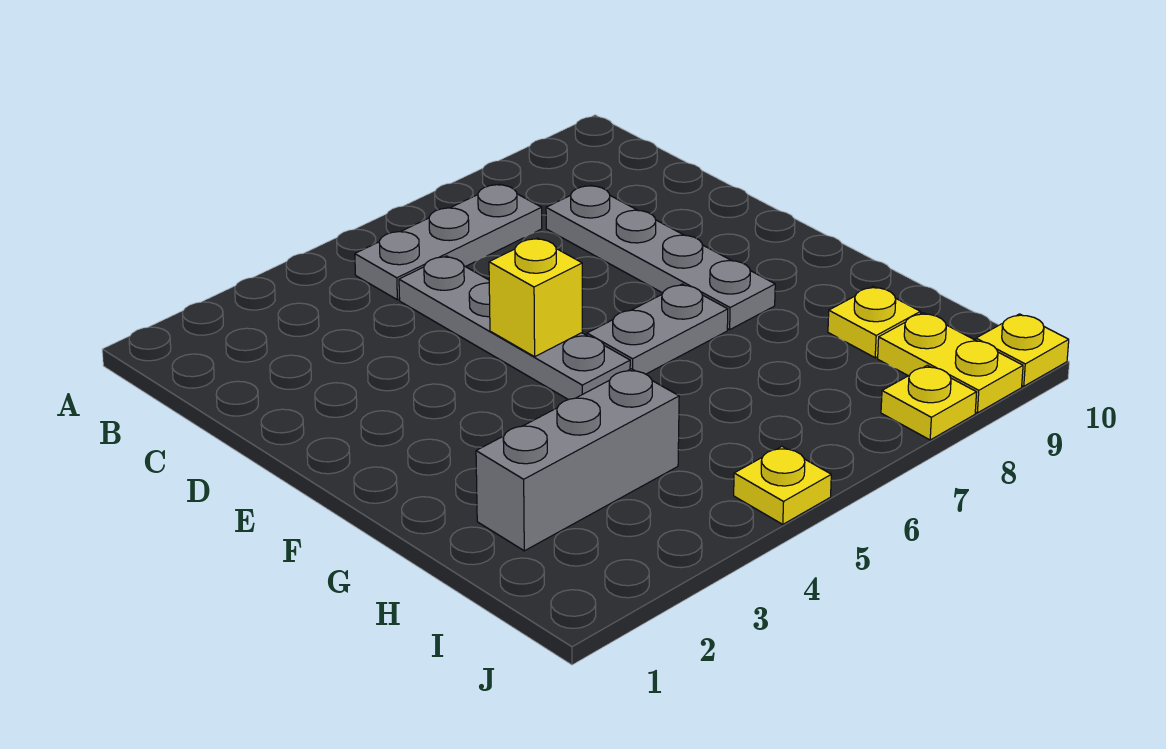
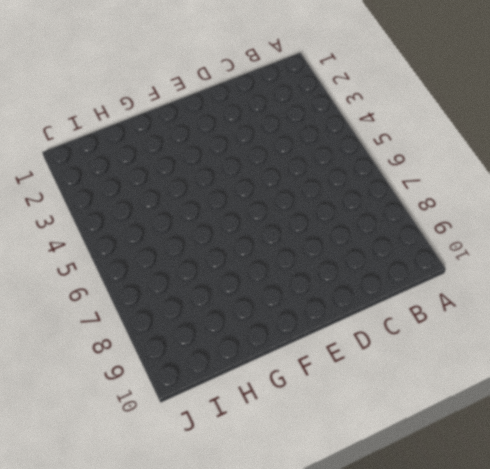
none -> grey plate B5:B7 level 1
none -> grey plate C5:F5 level 1

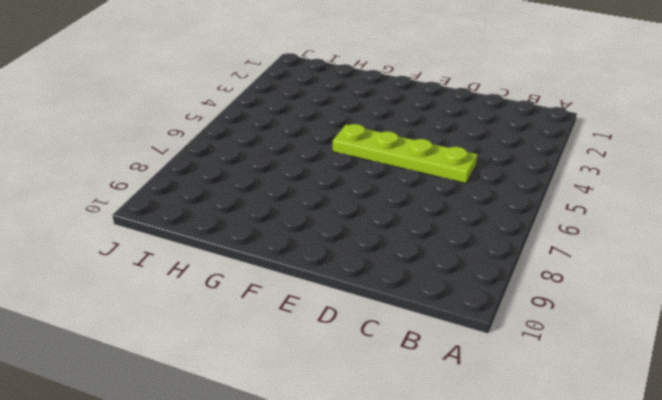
lime plate C5:F5 level 1 -> grey plate C5:F5 level 1
none -> grey plate B5:B7 level 1
none -> grey plate C8:F8 level 1

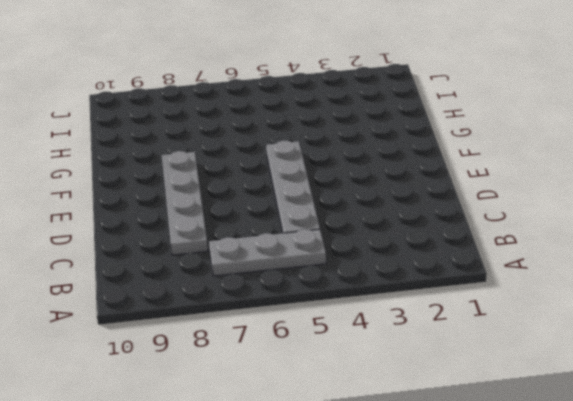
none -> grey plate F6:F7 level 1
none -> grey brick H2:H4 level 1

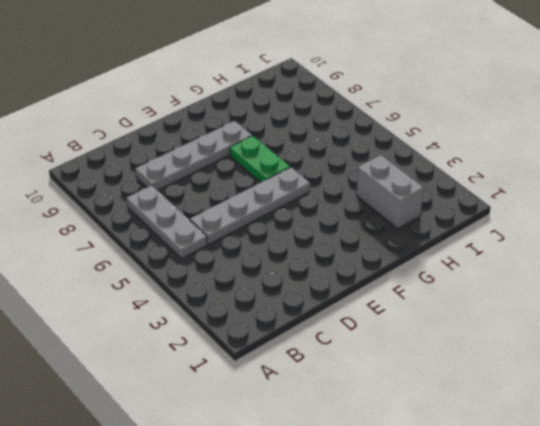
green plate F6:F7 level 1 -> grey plate F6:F7 level 1
grey brick H2:H3 level 1 -> grey brick H2:H4 level 1
none -> yellow plate H9 level 1
none -> yellow plate I9:J9 level 1

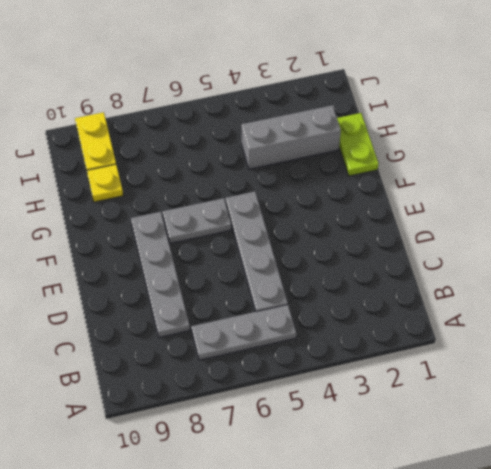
lime plate G1:H1 level 1 -> none
none -> yellow plate J5 level 1
none -> yellow plate J8 level 1

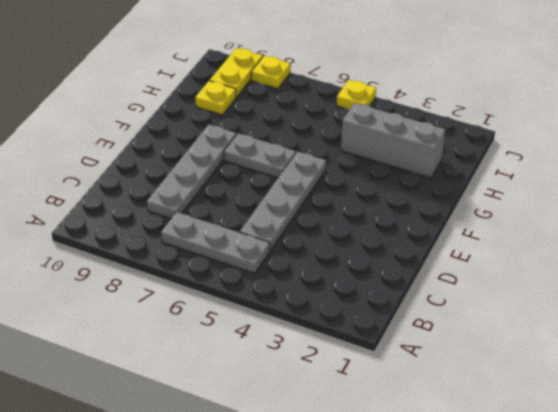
none -> yellow plate J10 level 1
none -> yellow brick E5 level 2

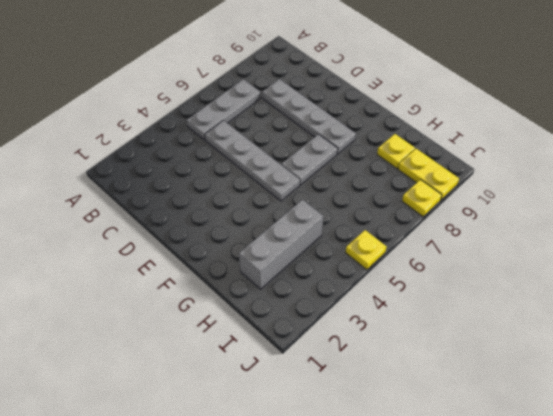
none -> yellow plate J10 level 1
none -> yellow brick E5 level 2

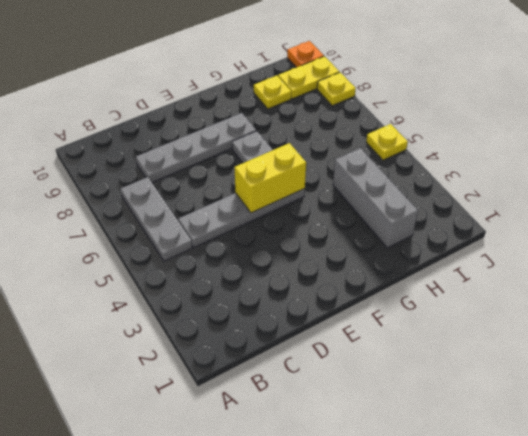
yellow brick E5:F5 level 2 -> yellow brick E5 level 2
orange plate J10 level 1 -> yellow plate J10 level 1

